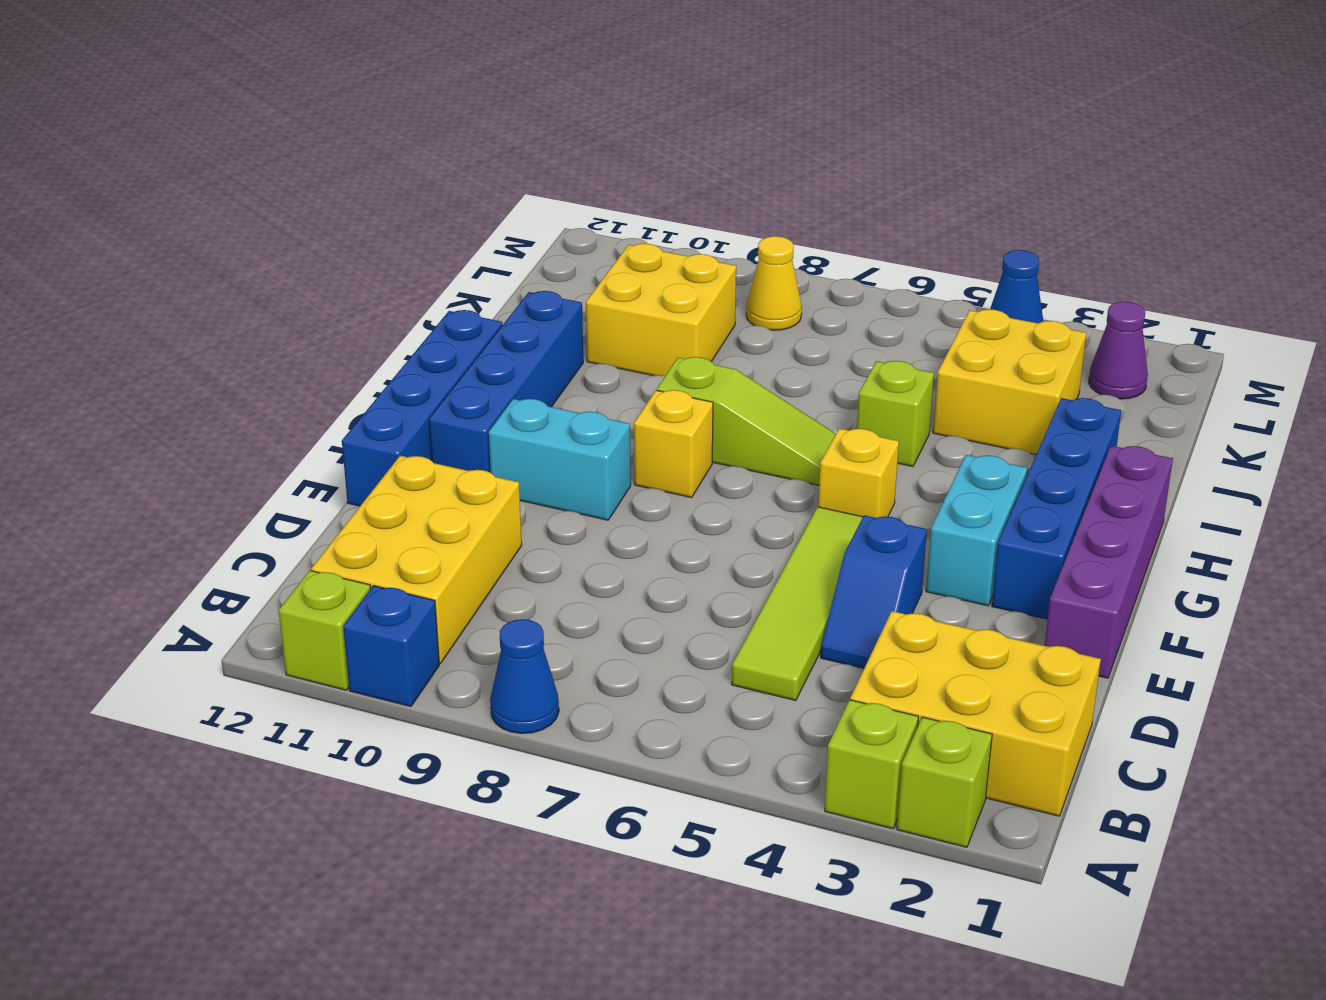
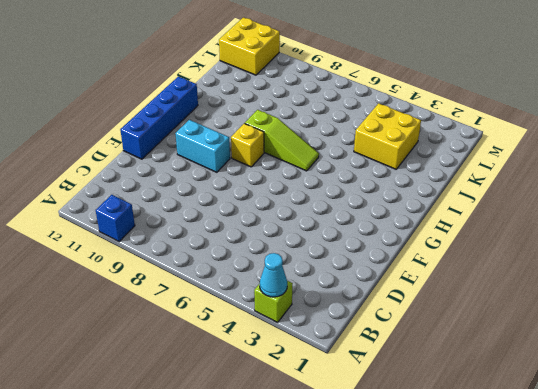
cyan cone A3 level 2 -> none
yellow brick L11:M12 level 1 -> yellow brick J9:K10 level 1
none -> lime brick A2 level 1
none -> blue cone A8 level 1
none -> lime brick A11 level 1

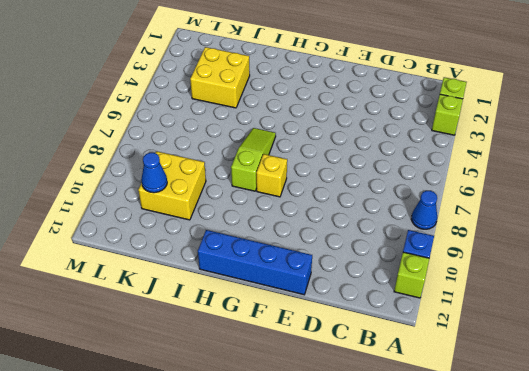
blue cone K10 level 2 -> blue cone M4 level 1
none -> yellow brick B1:C3 level 1
none -> yellow brick B10:D11 level 1
none -> lime tile C5:F5 level 1

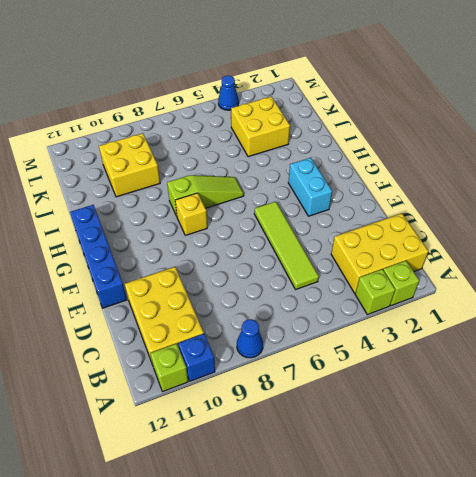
none -> blue slope D4:E4 level 1 top E
none -> purple brick E1:H1 level 1
none -> blue brick F2:I2 level 1

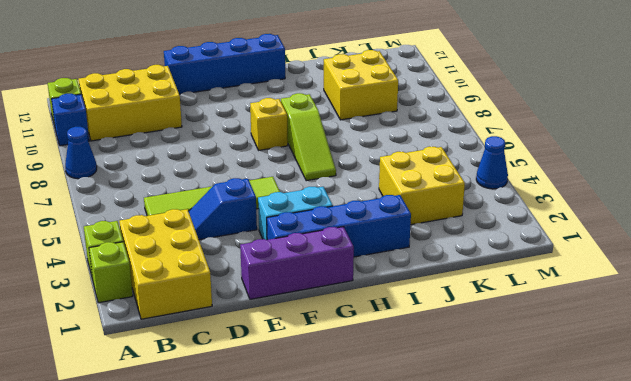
purple brick E1:G1 level 1 -> purple brick E1:H1 level 1
none -> cyan brick F9:F10 level 1
none -> blue brick F11:I11 level 1
none -> yellow brick G5 level 1

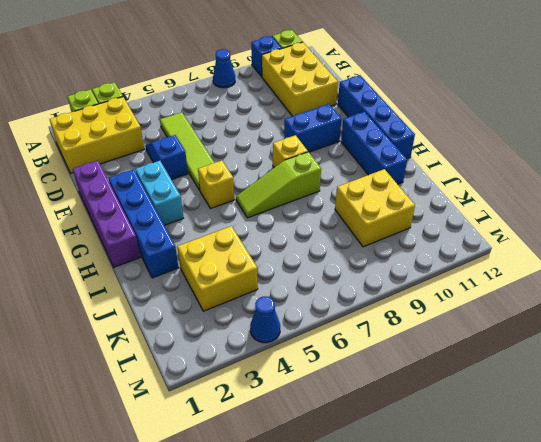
blue brick F9:F10 level 1 -> cyan brick F9:F10 level 1
blue brick G11:I11 level 1 -> blue brick F11:I11 level 1
none -> lime brick I5 level 1
none -> purple cone L2 level 1
none -> yellow cone L8 level 1

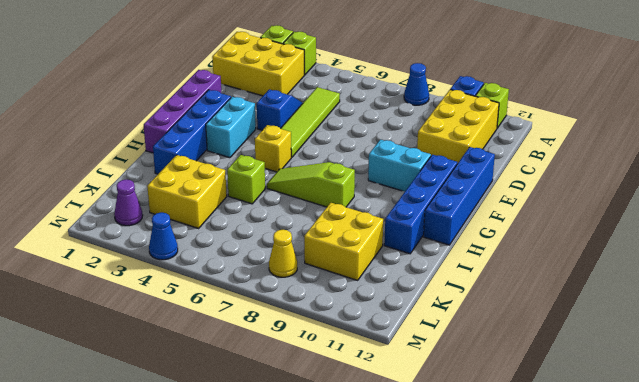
none -> yellow brick G8 level 1

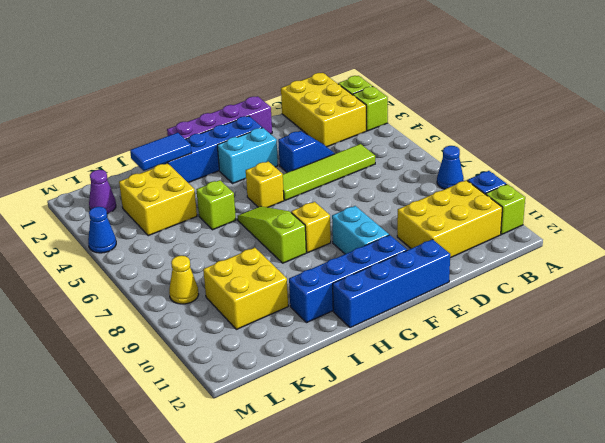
blue tile I2:J2 level 2 -> none

